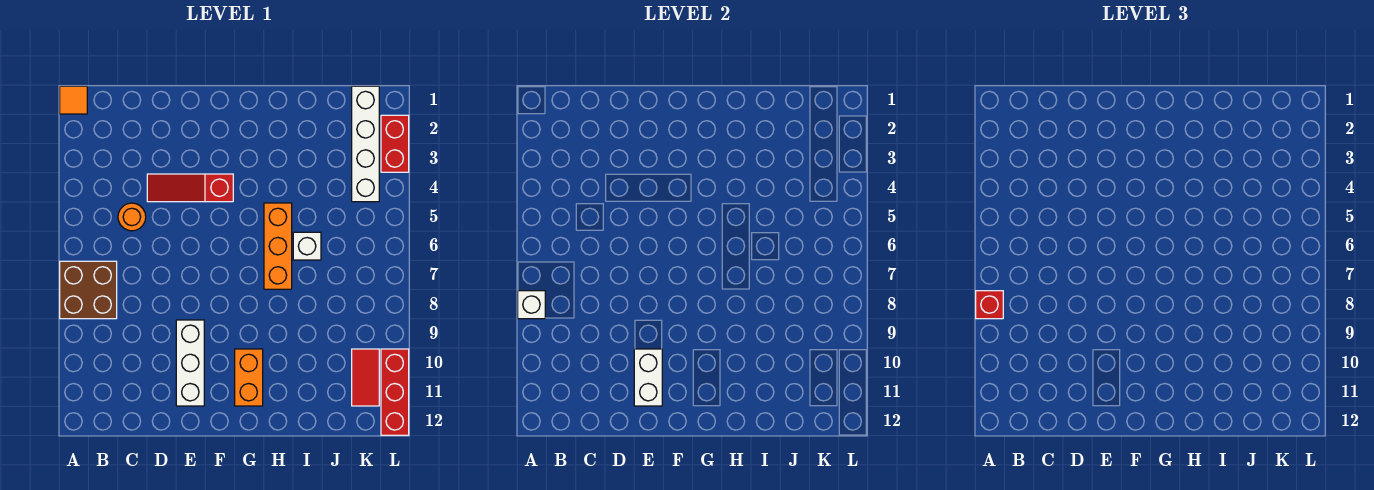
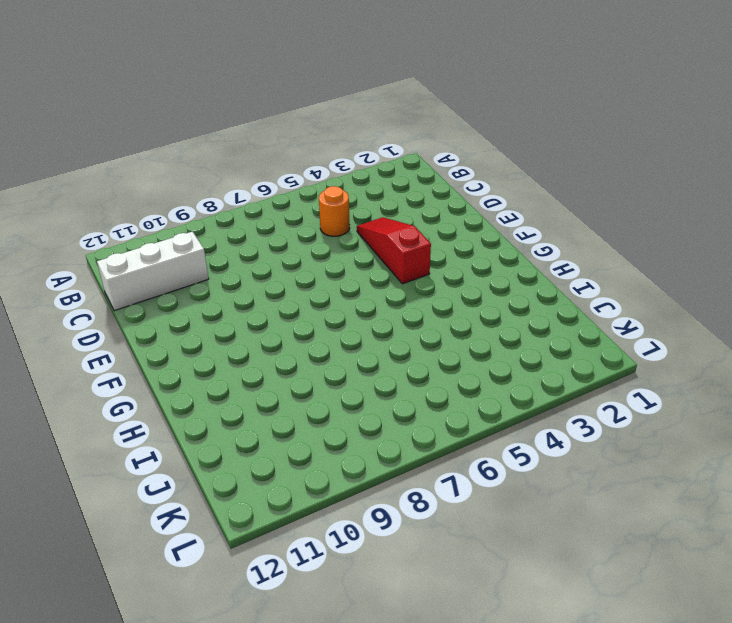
white brick C10:C12 level 1 -> white brick E9:E11 level 1
none -> orange tile A1 level 1
none -> brown brick A7:B8 level 1
none -> orange brick G10:G11 level 1

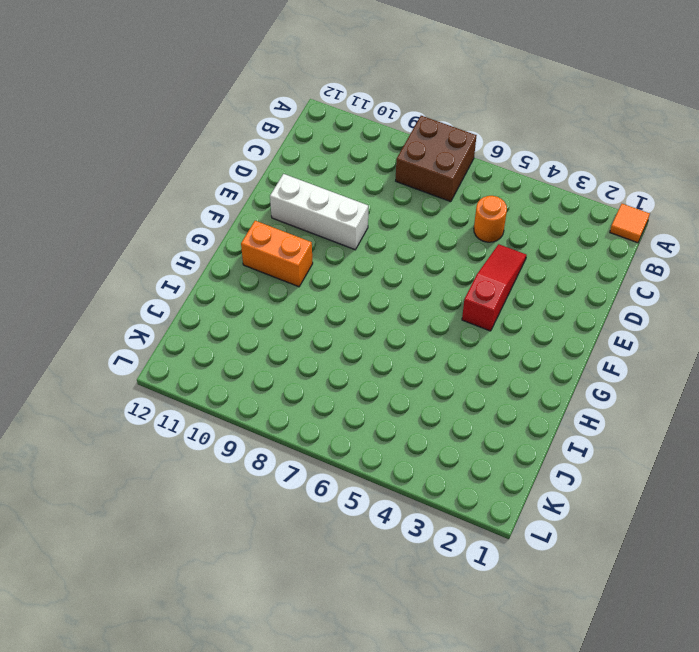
none -> orange brick H5:H7 level 1
none -> white brick I6 level 1
none -> white brick K1:K4 level 1

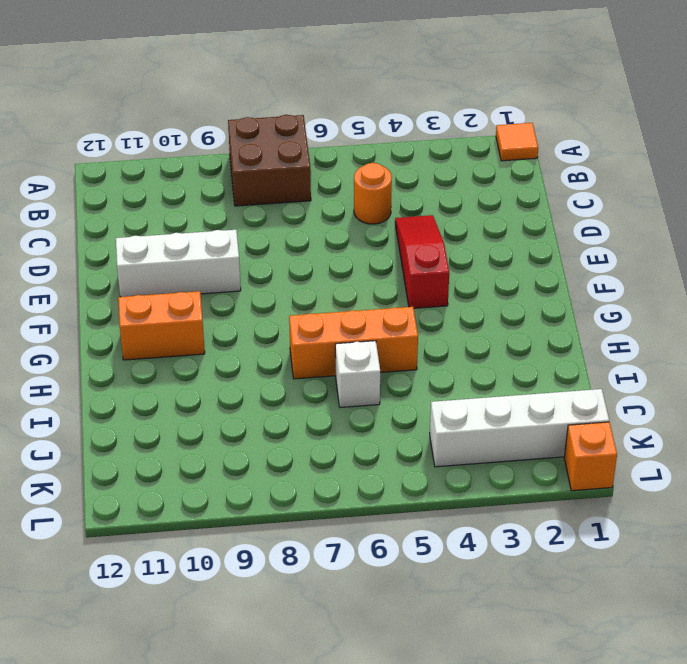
orange brick L1 level 1 -> none
none -> red tile K10:K11 level 1
none -> red brick L2:L3 level 1
none -> red brick L10:L12 level 1

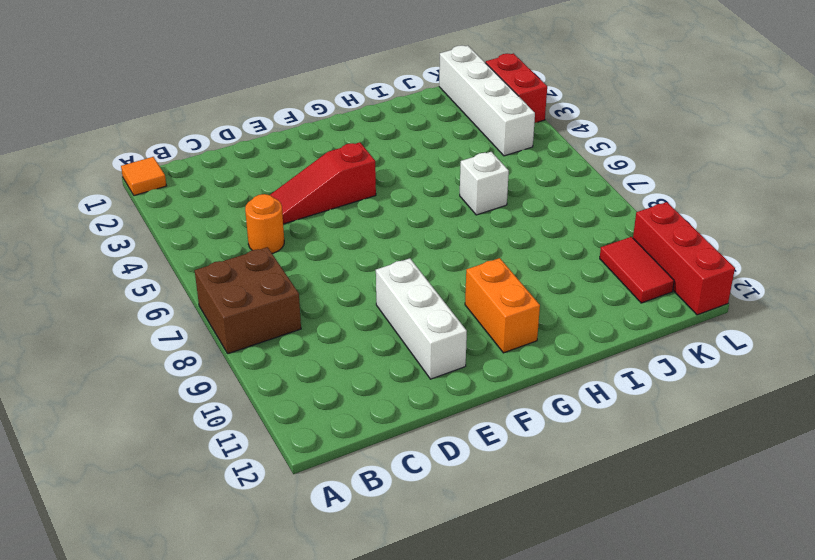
none -> orange brick H5:H7 level 1
none -> white brick A8 level 2
none -> white brick E10:E11 level 2

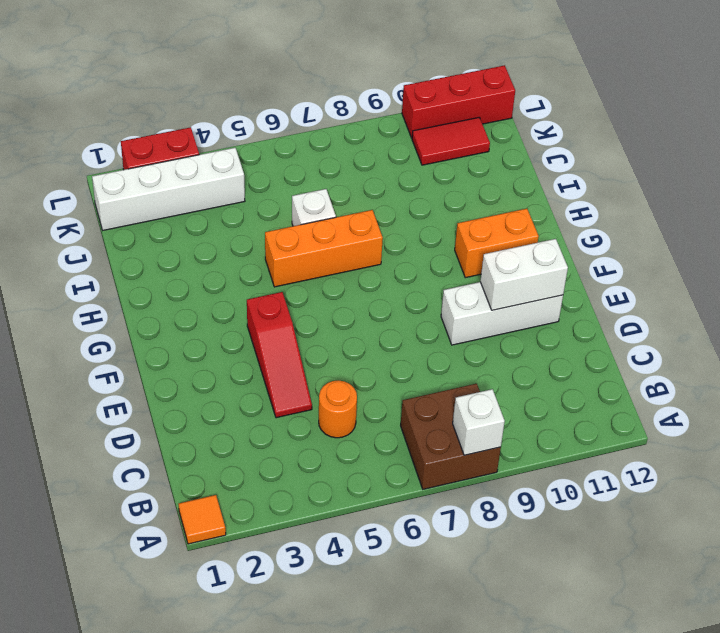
none -> red brick A8 level 3

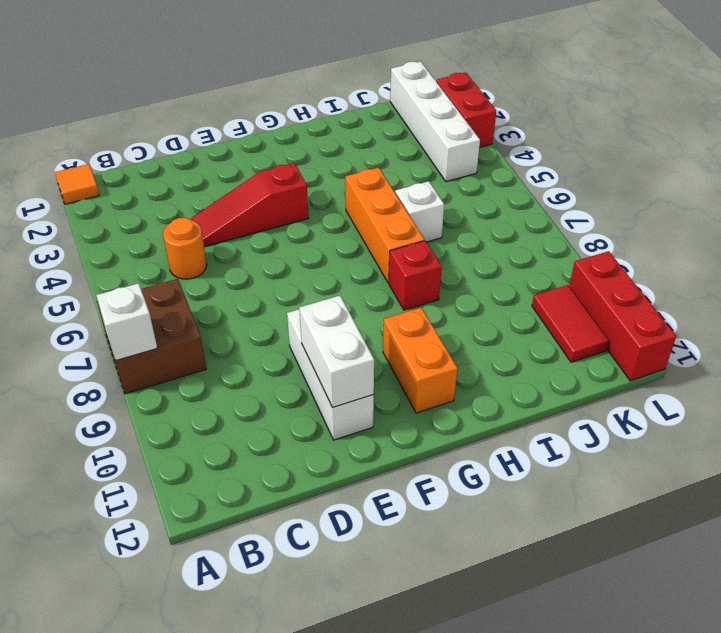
red brick H8 level 1 -> red brick A8 level 3

